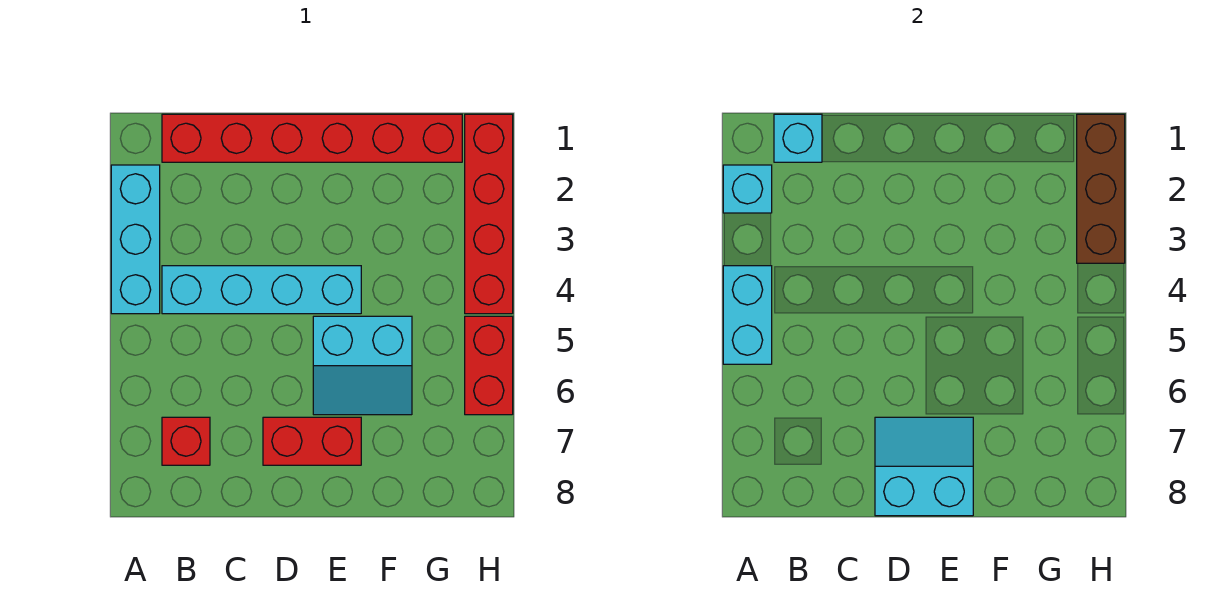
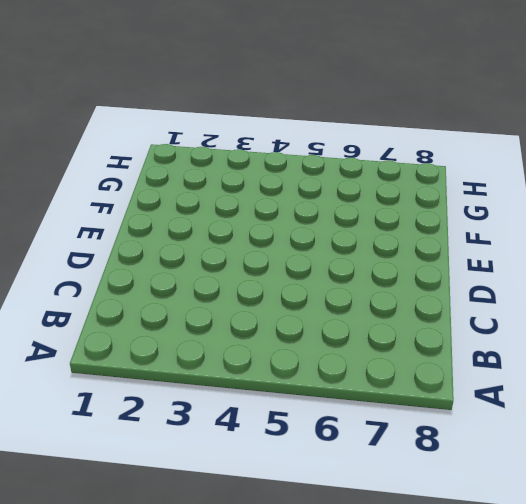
none -> cyan brick A2:A4 level 1
none -> red brick B1:G1 level 1
none -> cyan brick B4:E4 level 1

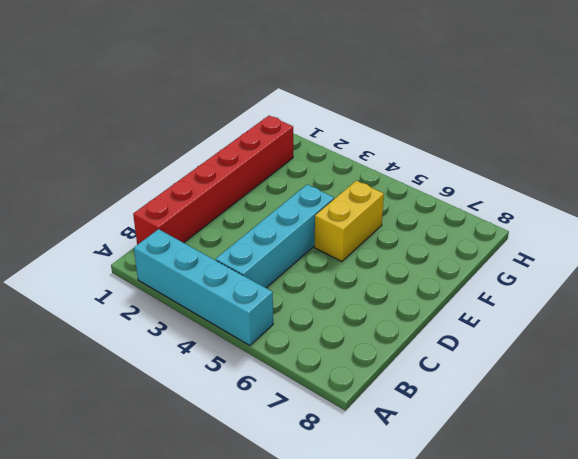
cyan brick A2:A5 level 1 -> cyan brick A2:A4 level 1
yellow brick E5:F5 level 1 -> cyan slope E5:F6 level 1 top 5
none -> red brick B7 level 1
none -> red brick D7:E7 level 1
none -> red brick H1:H4 level 1

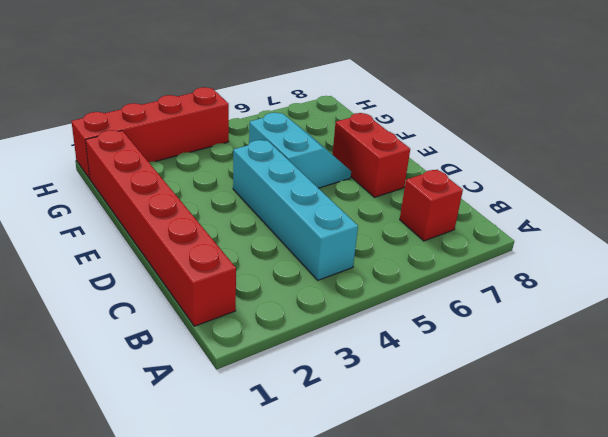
none -> cyan brick A2:A4 level 1
none -> red brick H5:H6 level 1
none -> cyan brick A2 level 2

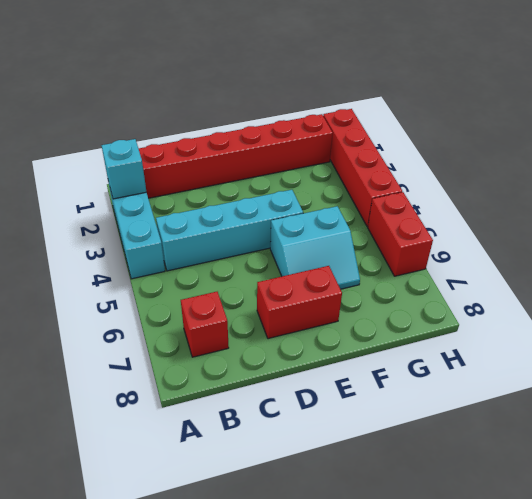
none -> cyan brick A4:A5 level 2
none -> cyan brick B1 level 2
none -> cyan slope D7:E8 level 2 top 8

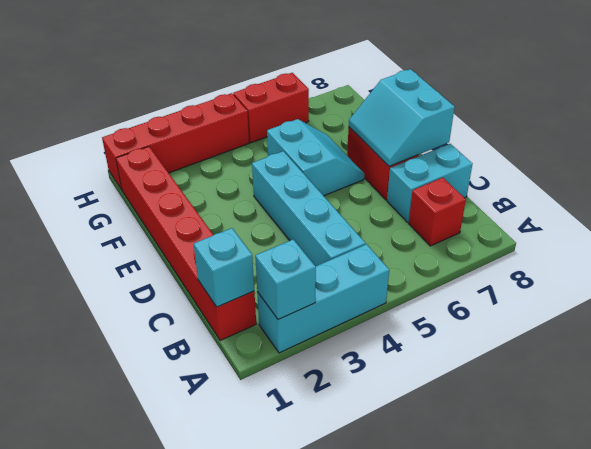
cyan brick C7:C8 level 1 -> cyan brick A4:A5 level 2
none -> brown brick H1:H3 level 2

